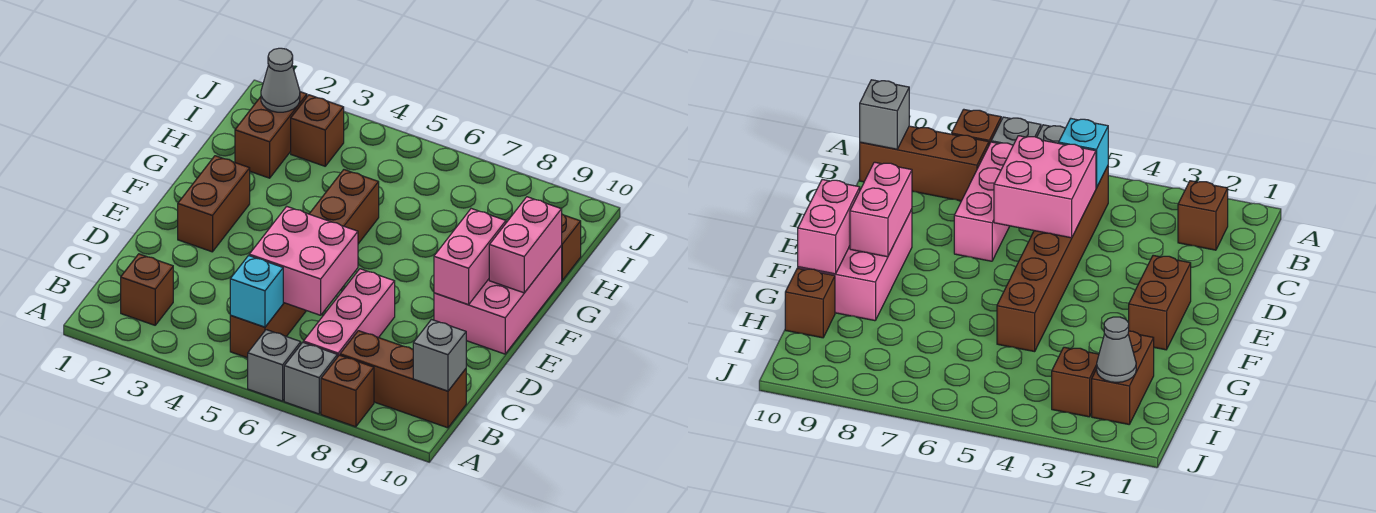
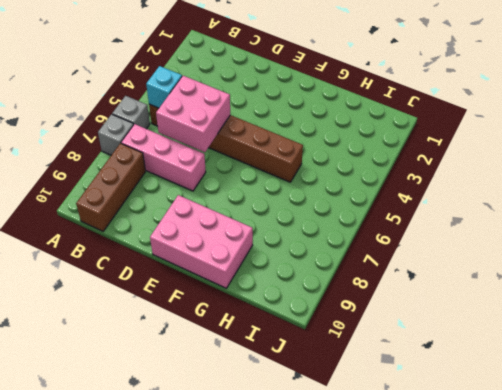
none -> brown brick A8 level 1
none -> brown brick B2 level 1
none -> brown brick E2:F2 level 1

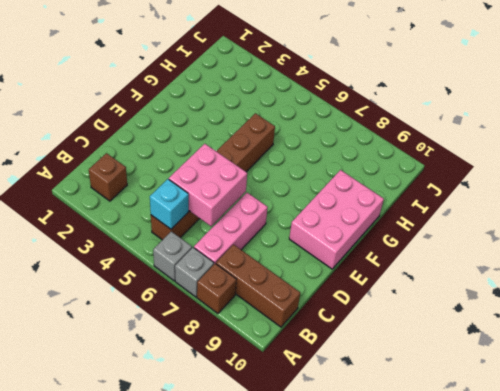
none -> brown brick E2:F2 level 1
none -> brown brick H2:I2 level 1
none -> brown brick H10 level 1

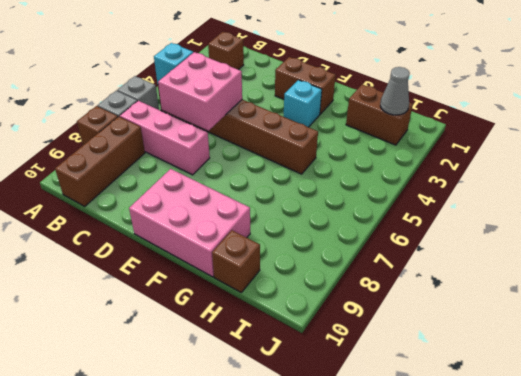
cyan brick F3 level 1 -> none
none -> brown brick I3 level 1
none -> grey brick B10 level 2
none -> pink brick E9:F9 level 2

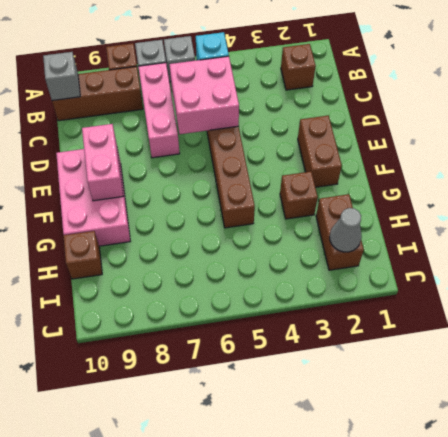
brown brick G3 level 1 -> brown brick I3 level 1
none -> pink brick F10:G10 level 2

